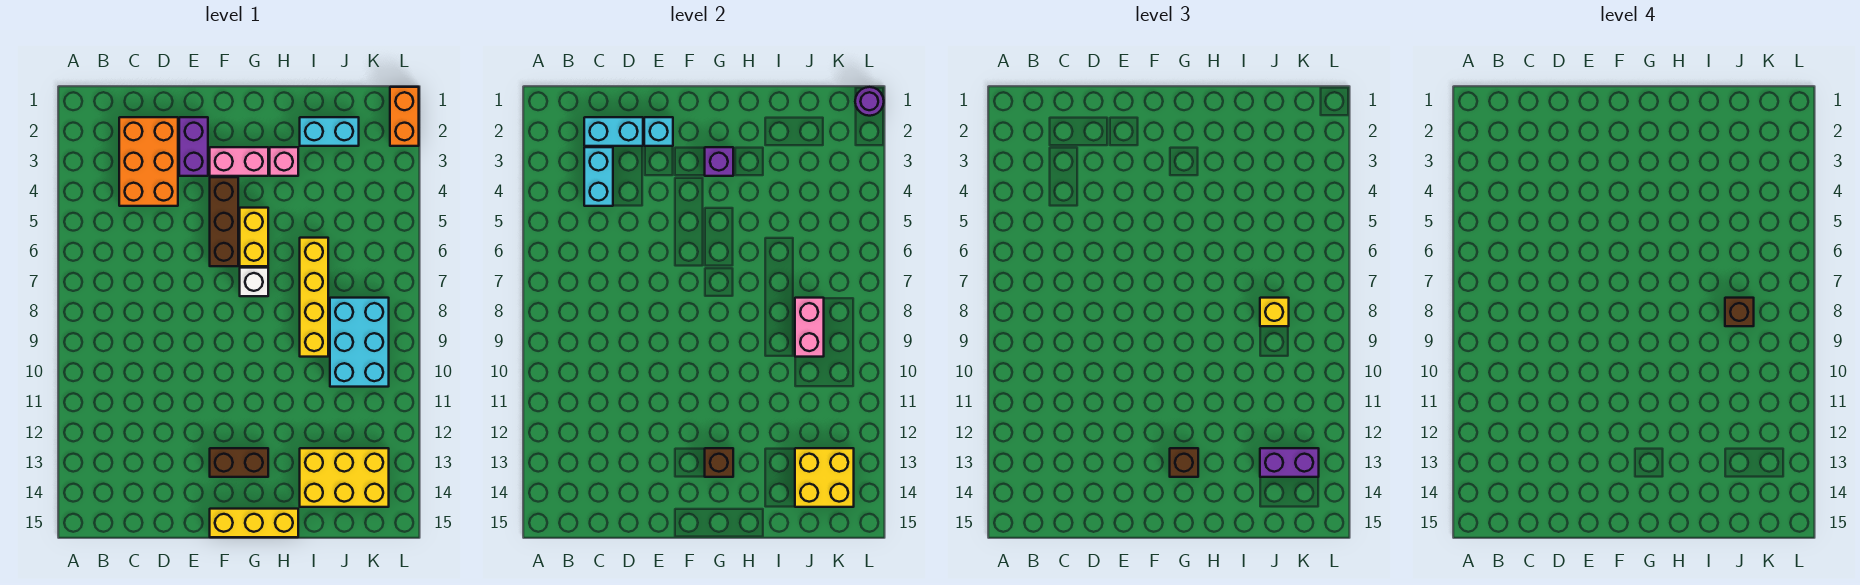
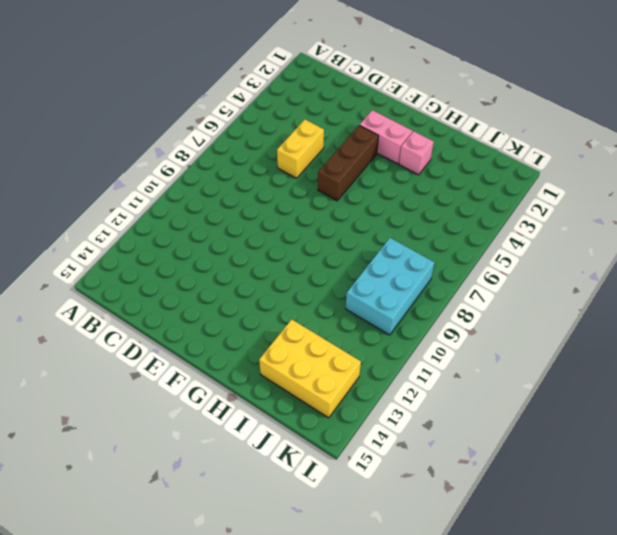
yellow brick D5:D6 level 1 -> yellow brick G5:G6 level 1
none -> orange brick C2:D4 level 1
none -> purple brick E2:E3 level 1
none -> brown brick F13:G13 level 1

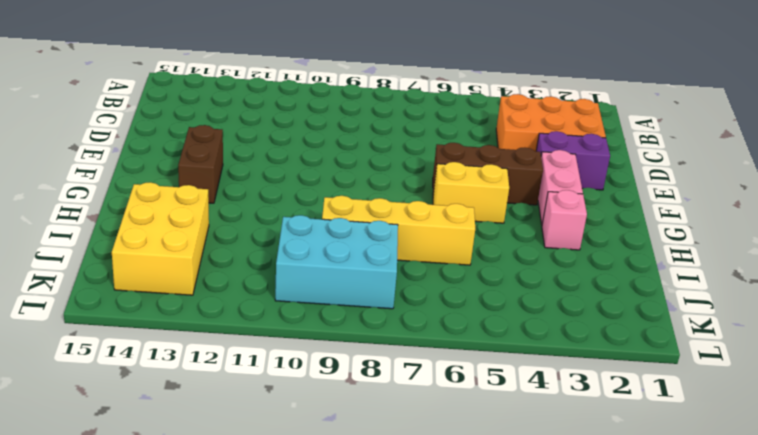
none -> yellow brick F15:H15 level 1
none -> white brick G7 level 1
none -> cyan brick I2:J2 level 1

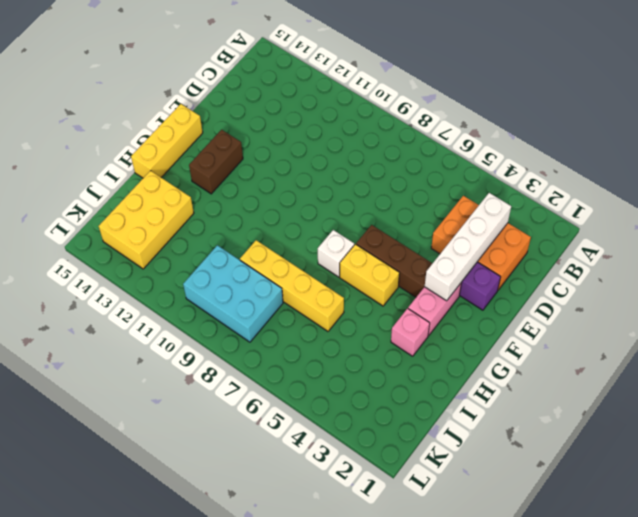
white brick C3:F3 level 2 -> cyan brick C3:C4 level 2
none -> cyan brick I2:J2 level 1
none -> orange brick L1:L2 level 1
none -> cyan brick C2:D2 level 2

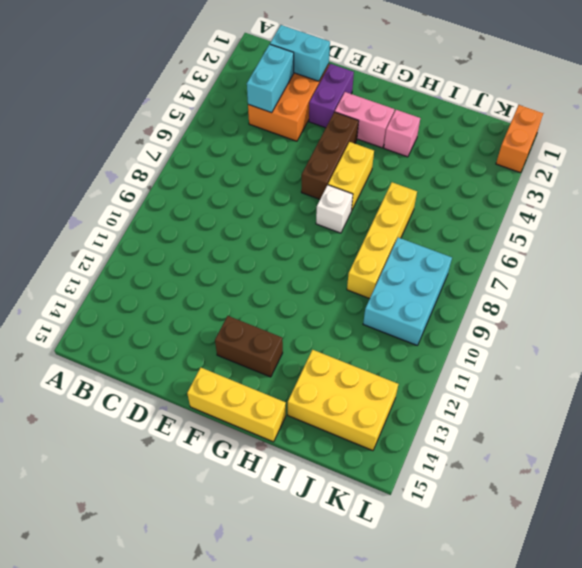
none -> cyan brick I2:J2 level 1
none -> cyan brick E2 level 2
none -> purple brick G3 level 2

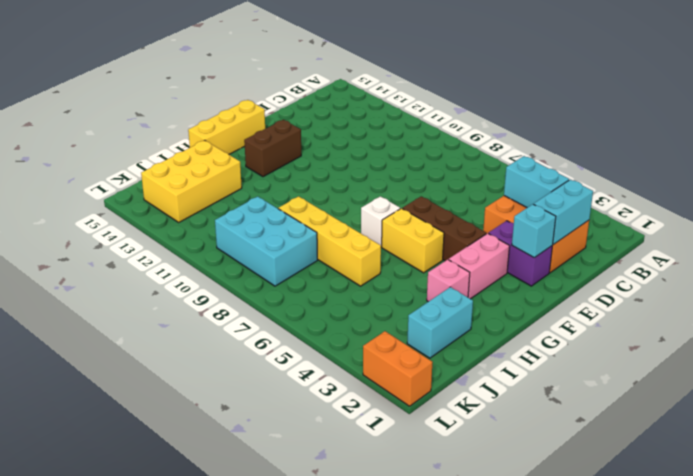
none -> purple brick G3 level 2
none -> brown brick G13 level 2
none -> pink brick J8:J9 level 2

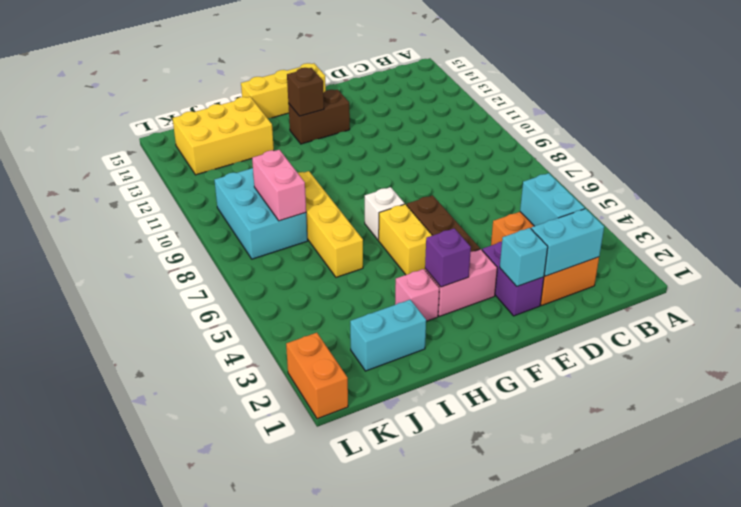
none -> yellow brick J13:K14 level 2
none -> purple round brick L1 level 2
none -> brown brick G13 level 3

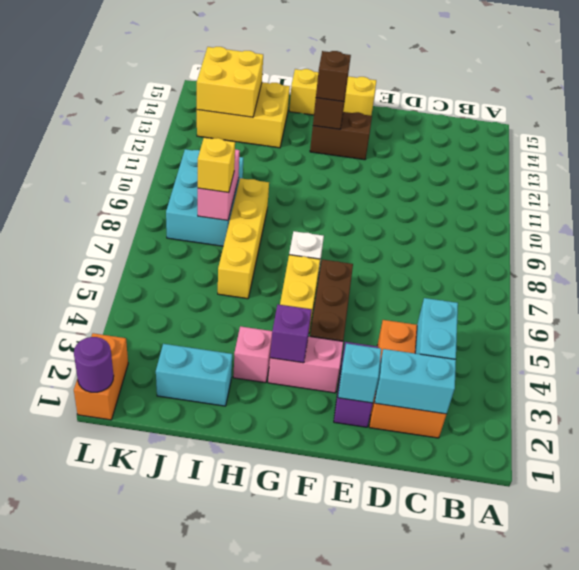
none -> purple brick J13:K13 level 3
none -> brown brick J8 level 4

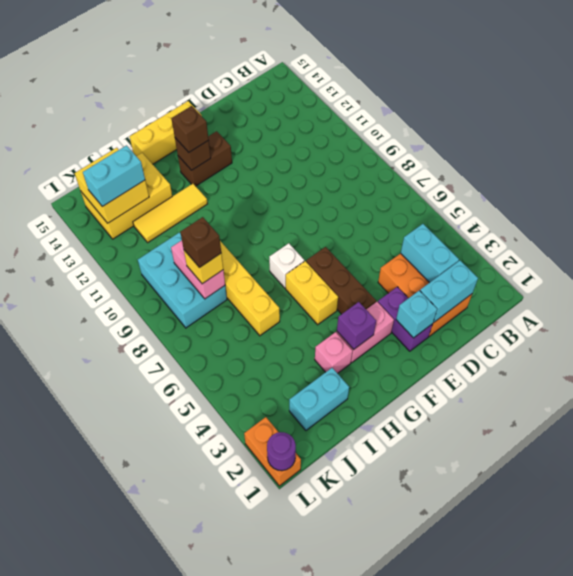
yellow tile H12:J12 level 1 -> none
cyan brick J13:K13 level 3 -> purple brick J13:K13 level 3

